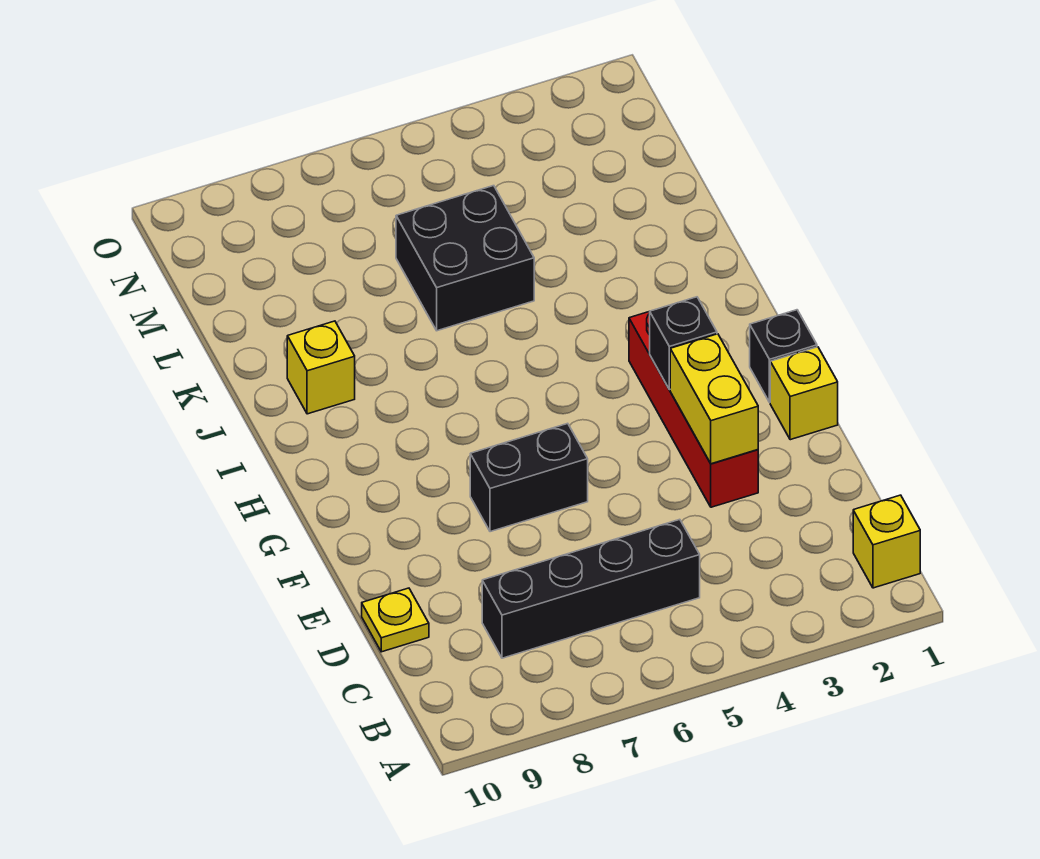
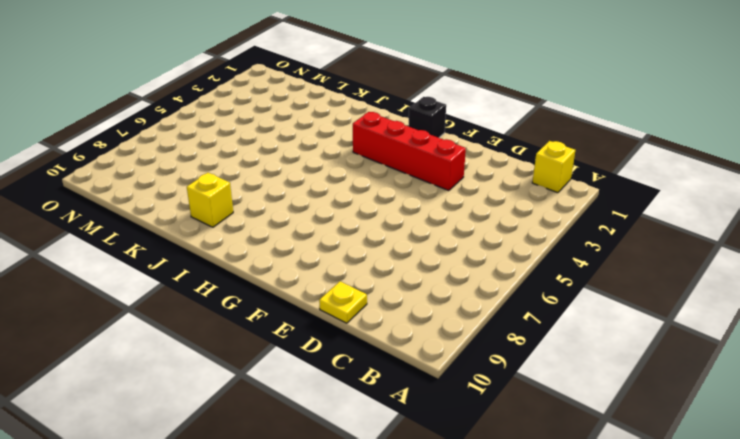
none -> black brick C5:C8 level 1
none -> yellow brick F1 level 1

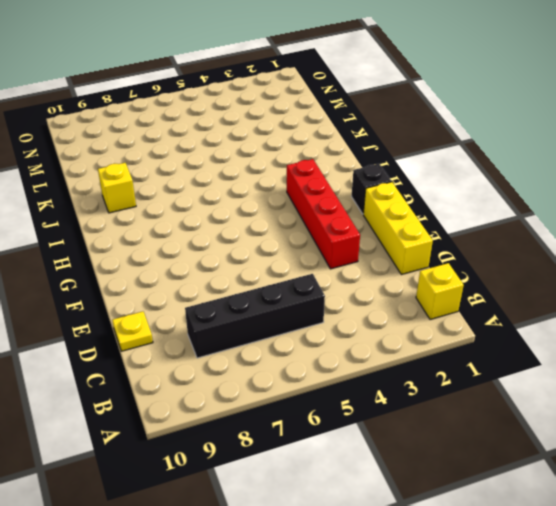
yellow brick D1:F1 level 1 -> yellow brick F1 level 1
none -> black brick F6:F7 level 1
none -> black brick K5:L6 level 1

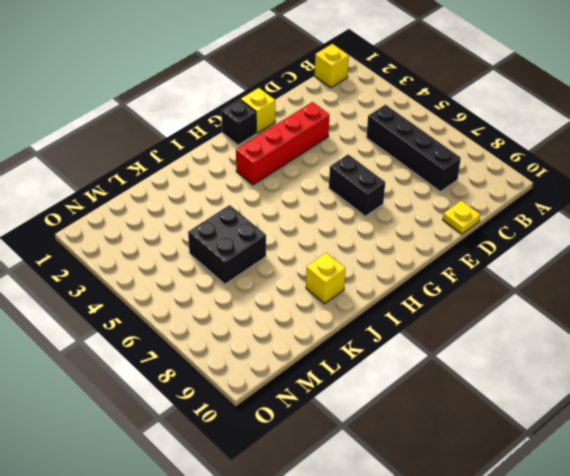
none -> yellow brick E3:F3 level 2
none -> black brick G3 level 2

